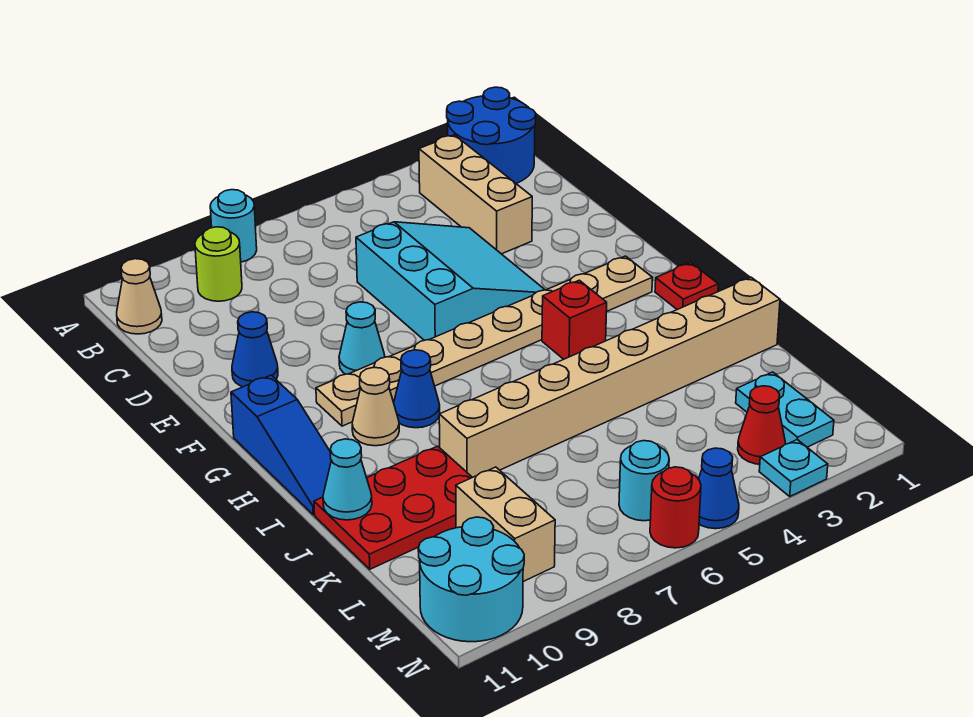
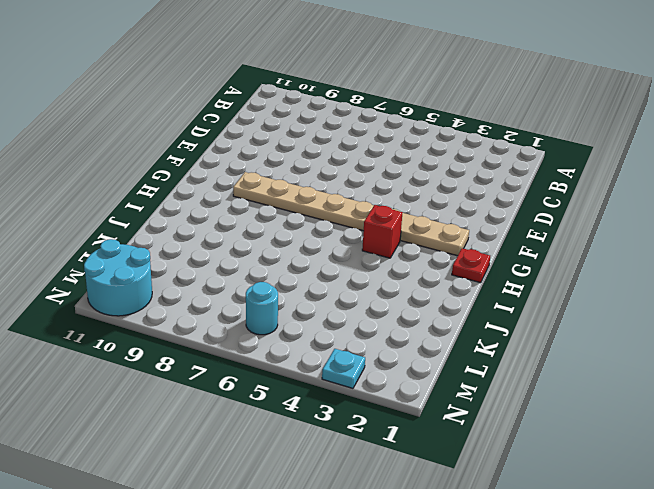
none -> blue round brick A1:B2 level 1
none -> cyan round brick A8 level 1
none -> tan brick B3:D3 level 1

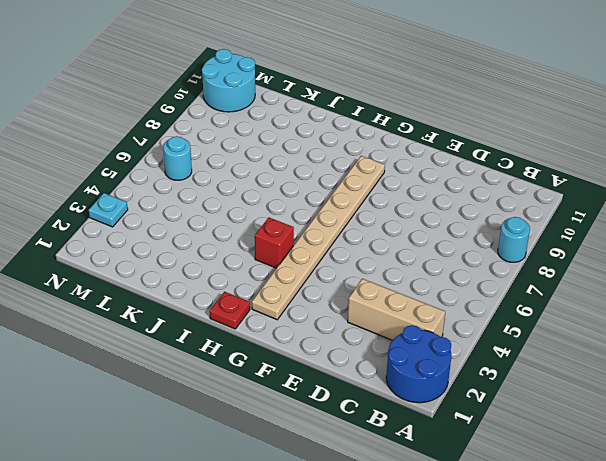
none -> lime round brick B9 level 1
none -> tan cone B11 level 1
none -> cyan slope D4:F6 level 1 top 6

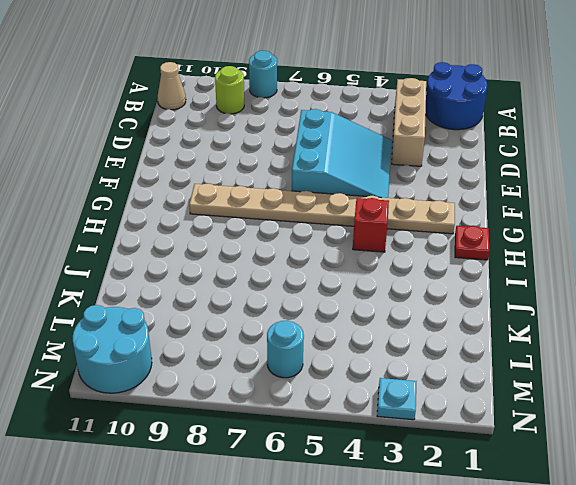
none -> blue cone E10 level 1
none -> cyan cone F8 level 1
none -> blue slope G11:I11 level 1 top G

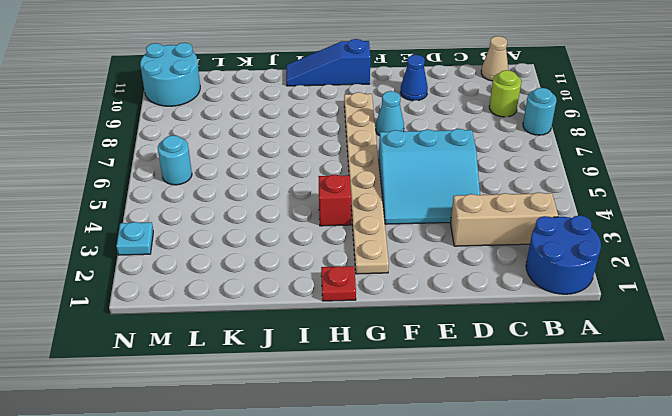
none -> blue cone H8 level 1
none -> tan cone H9 level 1
none -> tan brick J1:J8 level 1

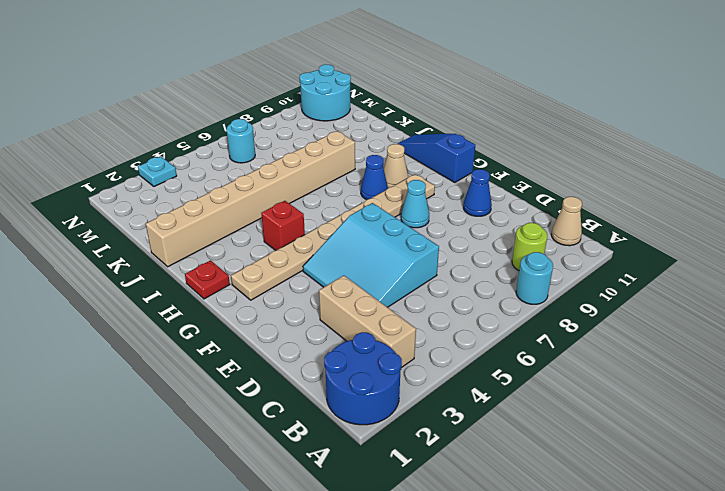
none -> red plate J9:K11 level 1
none -> cyan plate L2:M2 level 1
none -> tan brick L9:M9 level 1

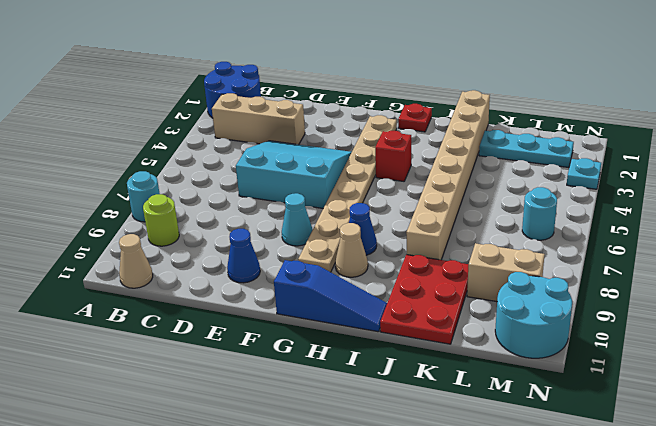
cyan plate K2:M2 level 1 -> cyan plate L2:M2 level 1
none -> red cone M3 level 1
none -> blue cone N5 level 1
none -> red round brick N6 level 1

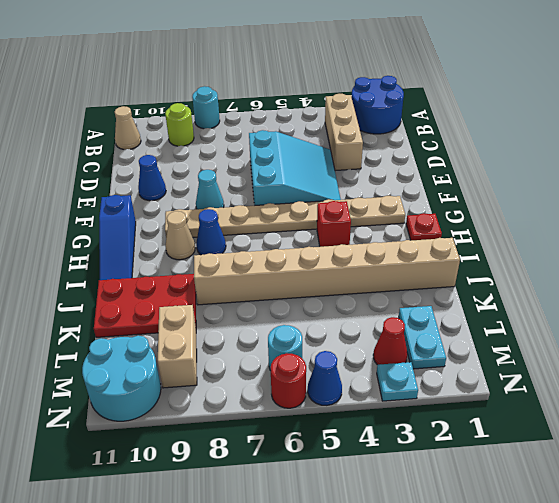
none -> cyan cone J11 level 2

